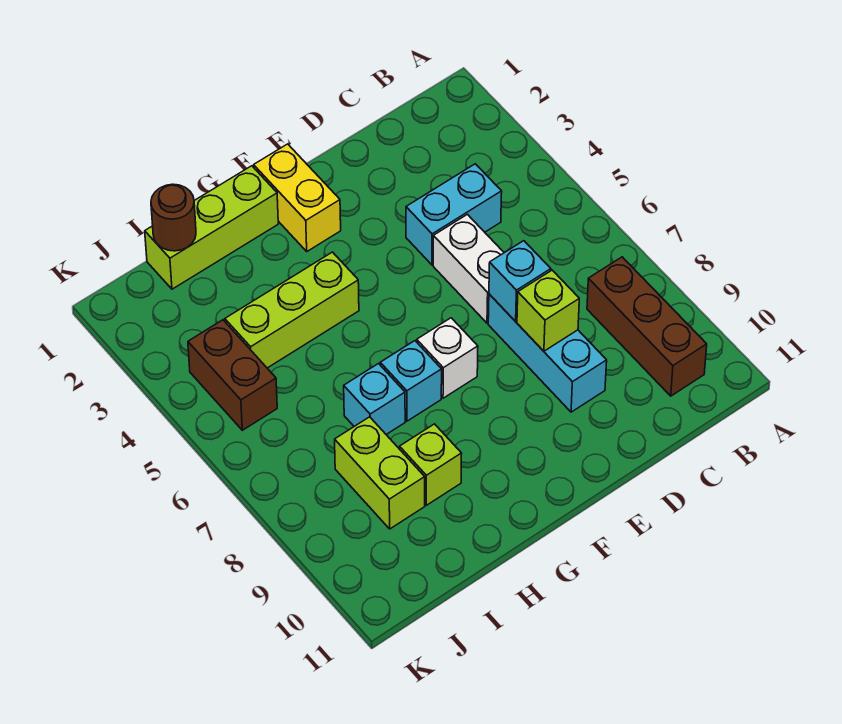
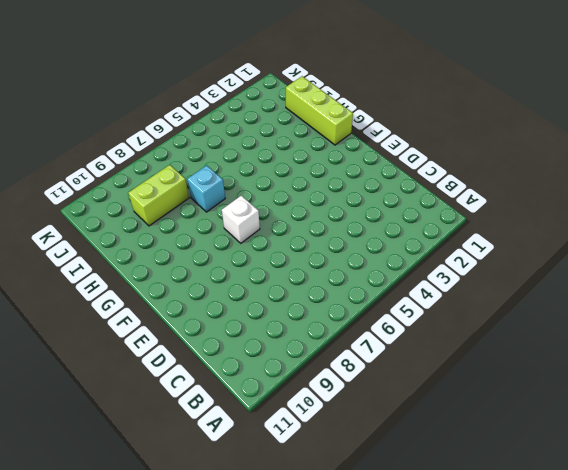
none -> brown brick B8:B10 level 1
none -> cyan brick C4:D4 level 1
none -> white brick D5:D6 level 1

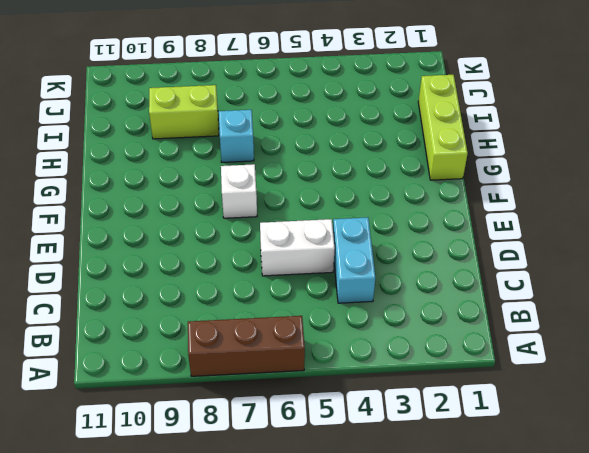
brown brick A6:A8 level 1 -> brown brick B8:B10 level 1
none -> cyan brick D7:D9 level 1
none -> yellow brick F1:F2 level 1
none -> lime brick G4:I4 level 1

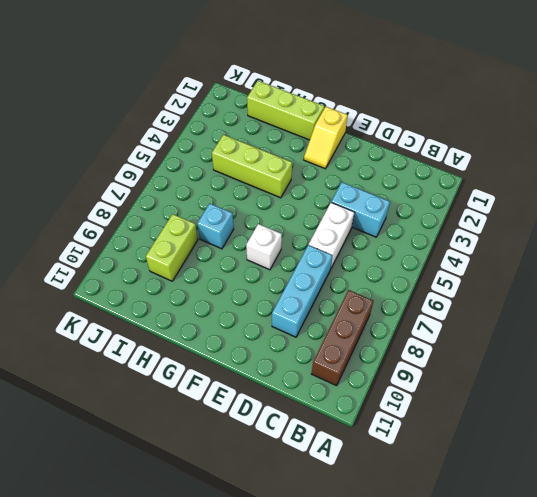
yellow slope F1:F2 level 1 top 1 -> yellow brick F1:F2 level 1
none -> cyan brick G7 level 1
none -> lime brick H9 level 1
none -> brown brick J4:J5 level 1

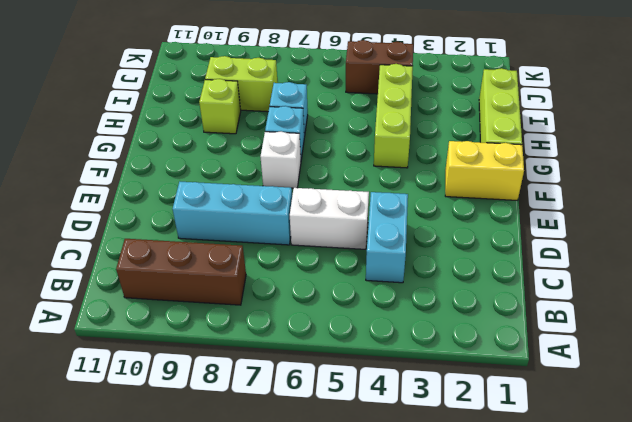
none -> cyan brick D7 level 2
none -> lime brick D8 level 2
none -> brown round brick I1 level 2

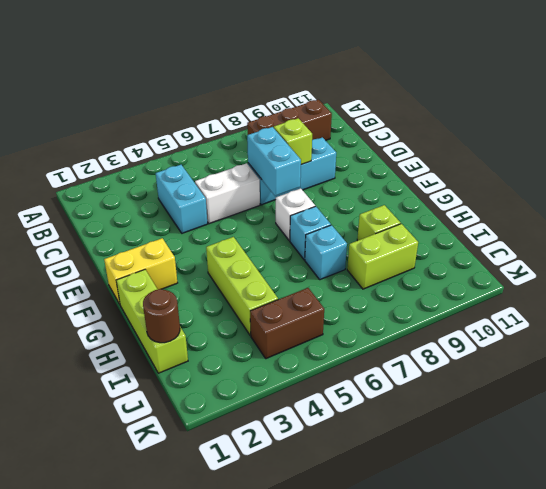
cyan brick D7:E7 level 2 -> cyan brick D7 level 2

